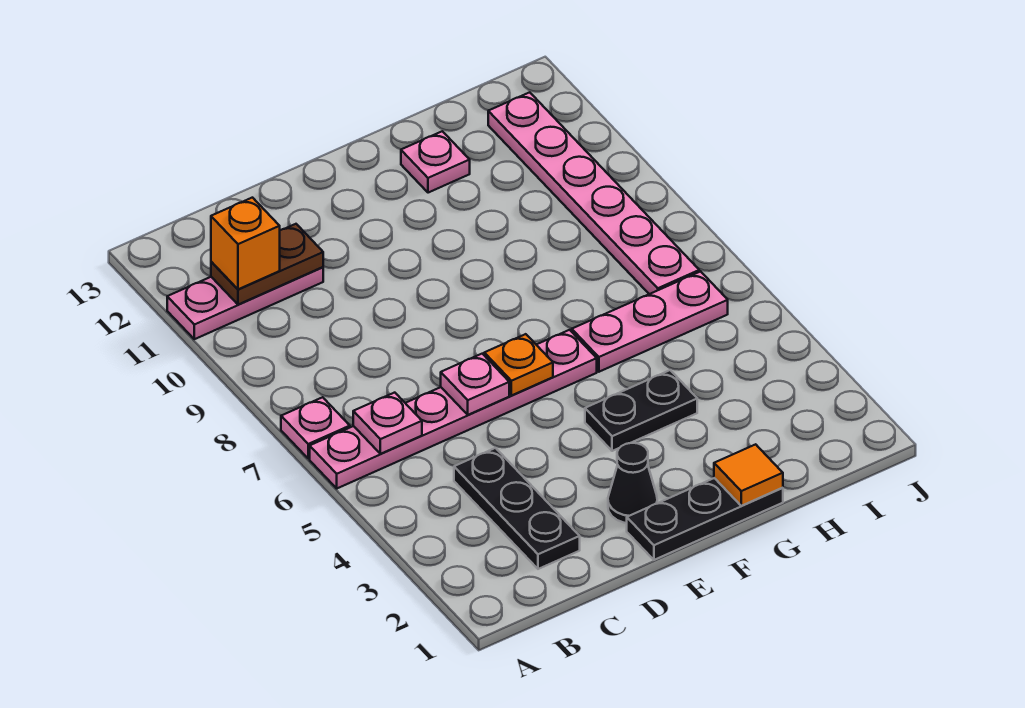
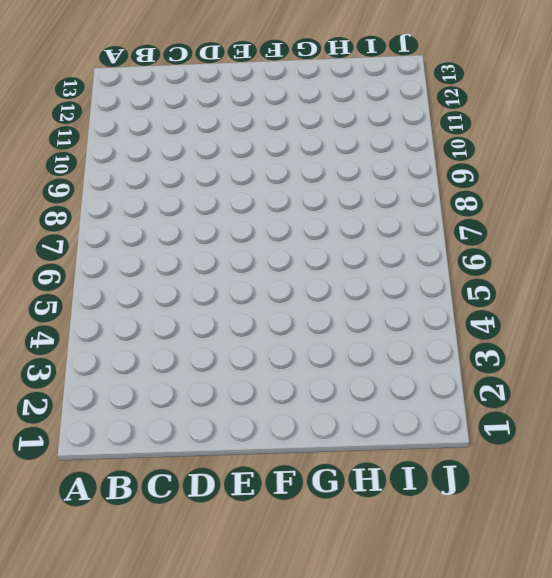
none -> pink plate A6:F6 level 1
none -> pink plate A7 level 1
none -> pink plate A11:C11 level 1

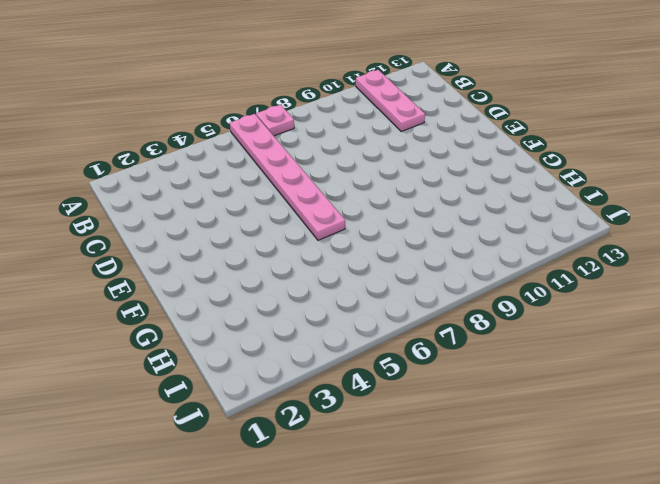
none -> black plate C2:C4 level 1
none -> black plate E1:G1 level 1
none -> black cone E2 level 1

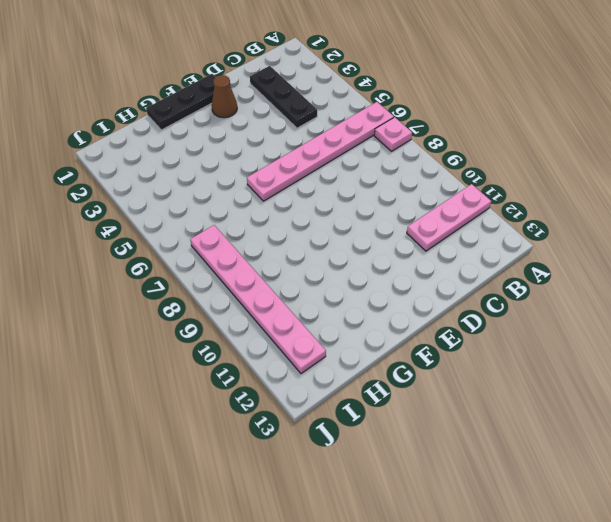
brown cone E2 level 1 -> black cone E2 level 1
none -> black plate F4:G4 level 1
none -> pink plate G6:I6 level 1
none -> pink plate G12 level 1

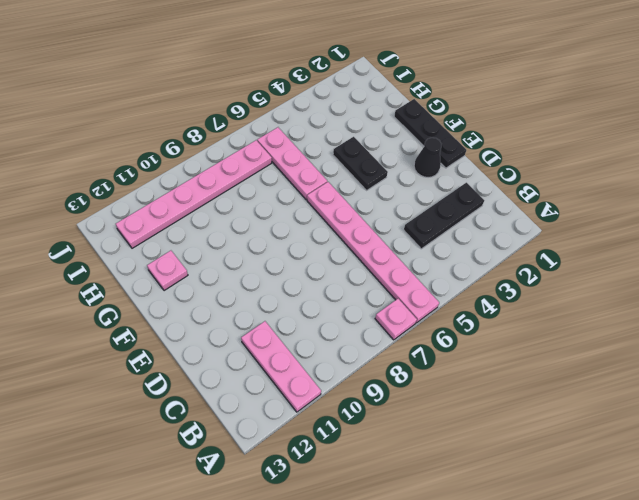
none -> pink plate B6 level 2
none -> brown plate B11:C11 level 2
none -> pink plate D6 level 2

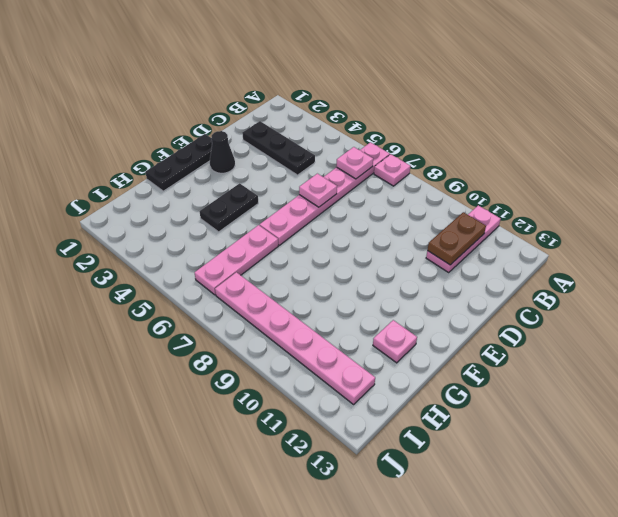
none -> orange plate E6 level 2
none -> orange tile G1 level 2
none -> orange brick B11 level 3

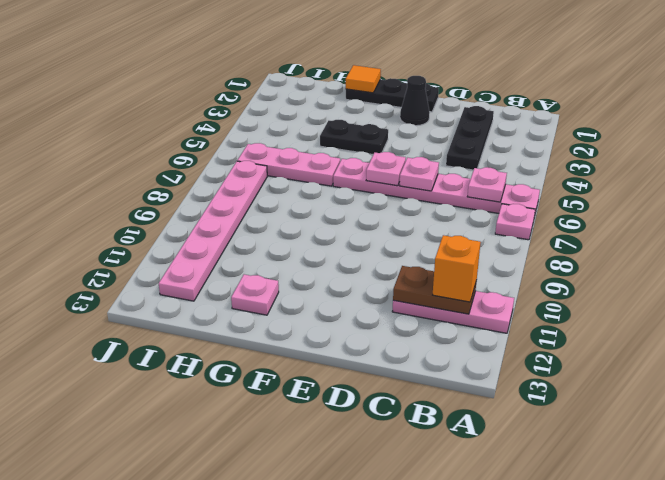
pink plate E6 level 2 -> orange plate E6 level 2

